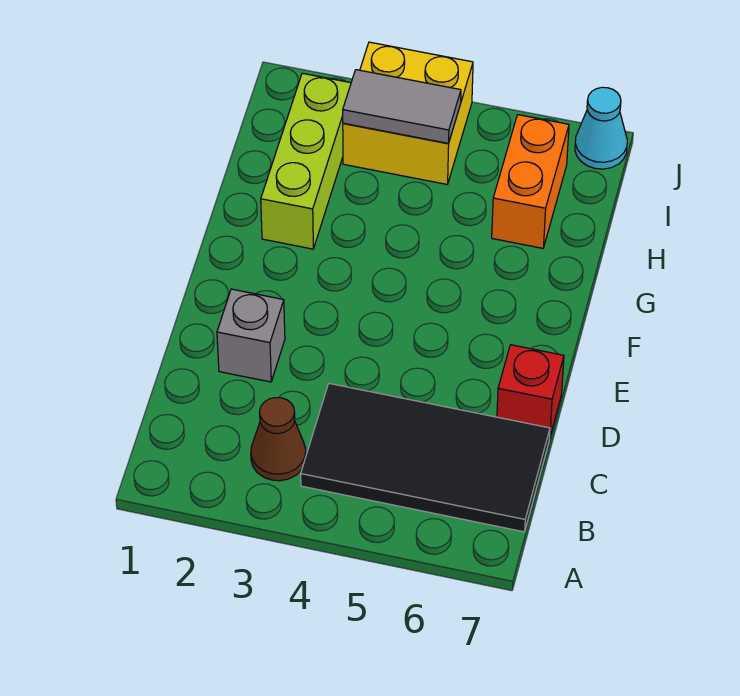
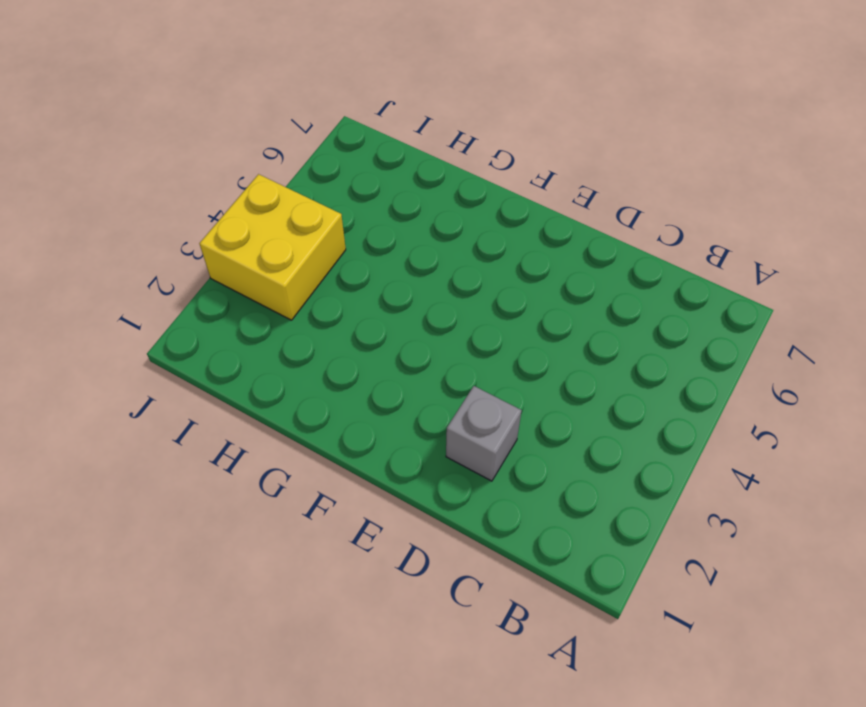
none -> brown cone B3 level 1
none -> black tile B4:C7 level 1

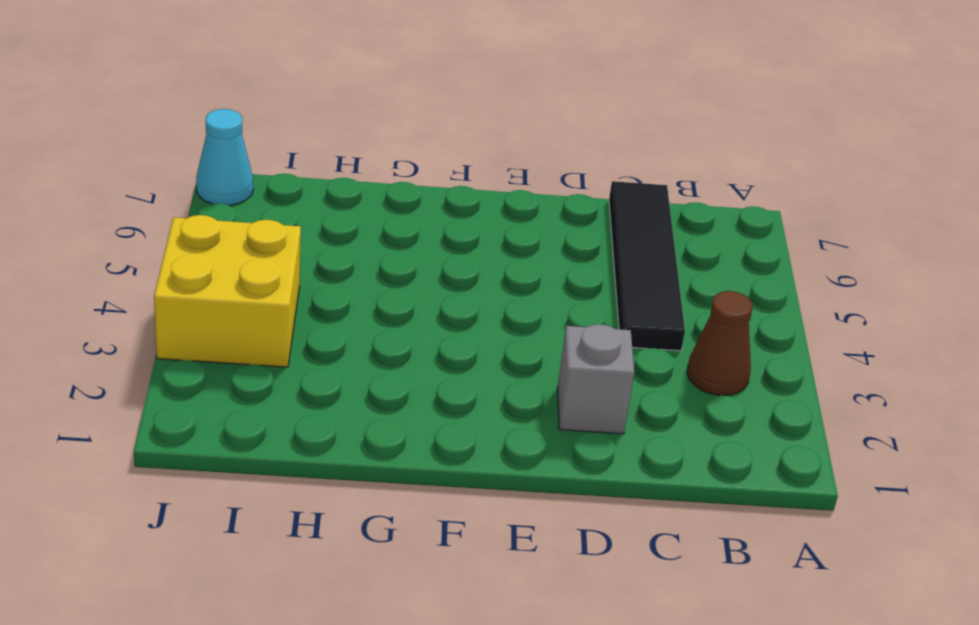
black tile C4:C7 level 1 -> black tile B4:C7 level 1
none -> red brick D7 level 1
none -> lime brick G2:I2 level 1

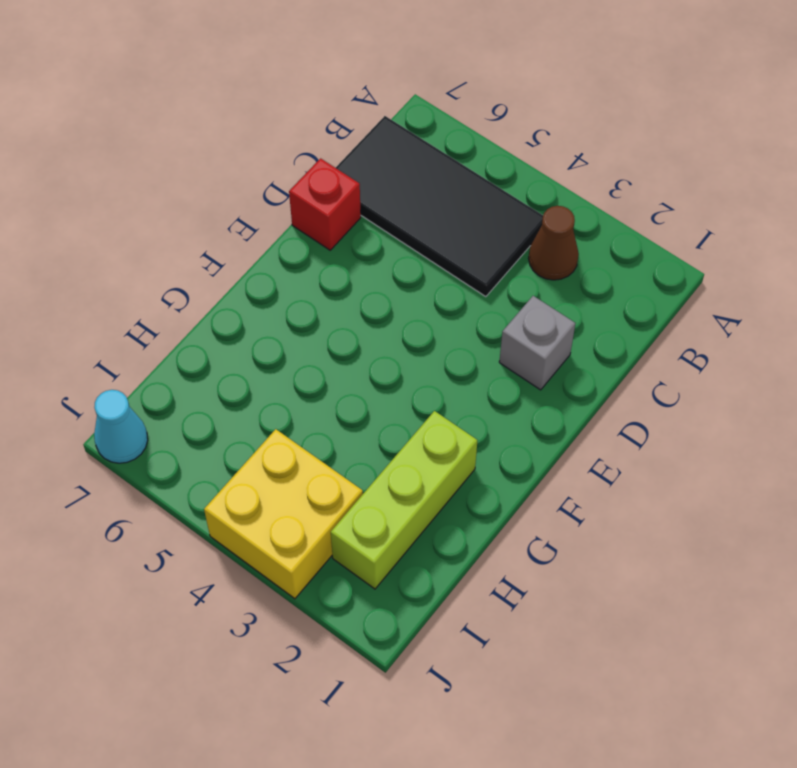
none -> orange brick H6:I6 level 1
none -> grey tile I3:I4 level 2

